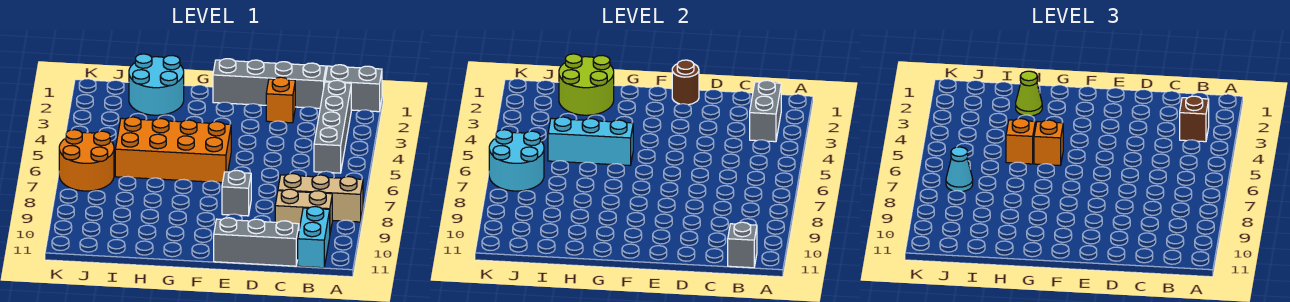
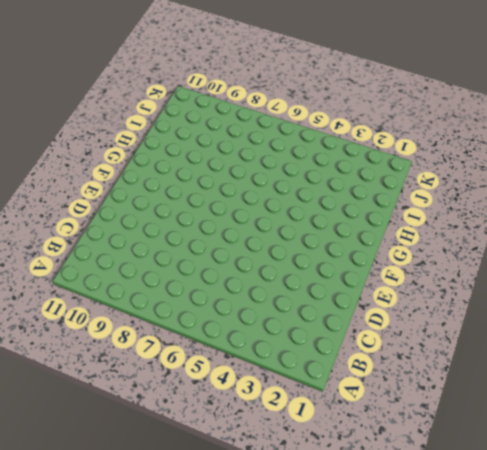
none -> grey brick A1:B1 level 1
none -> tan brick A8:C8 level 1
none -> grey brick B2:B5 level 1

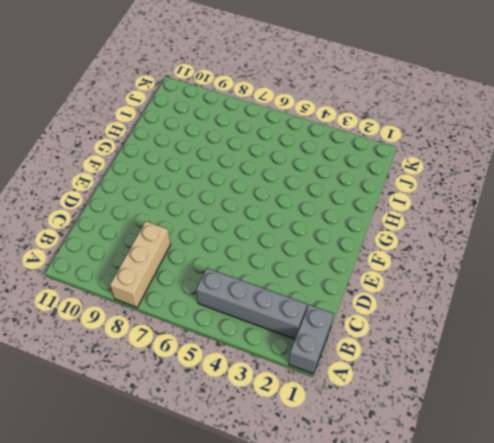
none -> tan brick B9:C9 level 1
none -> cyan brick B10:B11 level 1
none -> grey brick C1:F1 level 1

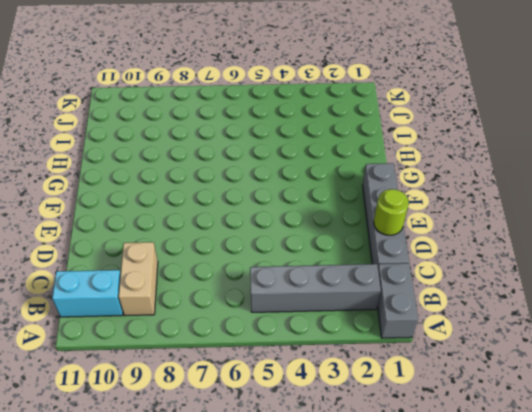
lime round brick D1 level 2 -> none
none -> tan brick A8:C8 level 1
none -> grey brick C11:E11 level 1
none -> orange brick D2 level 1

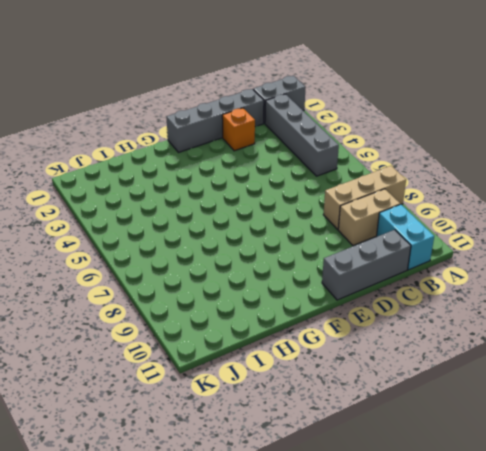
none -> grey brick E8 level 1
none -> orange brick F5:I6 level 1
none -> cyan round brick H1:I2 level 1

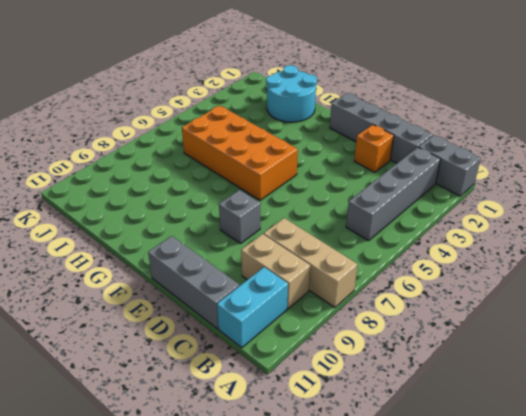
none -> orange round brick J6:K7 level 1
none -> grey brick B2:B3 level 2
none -> grey brick B11 level 2

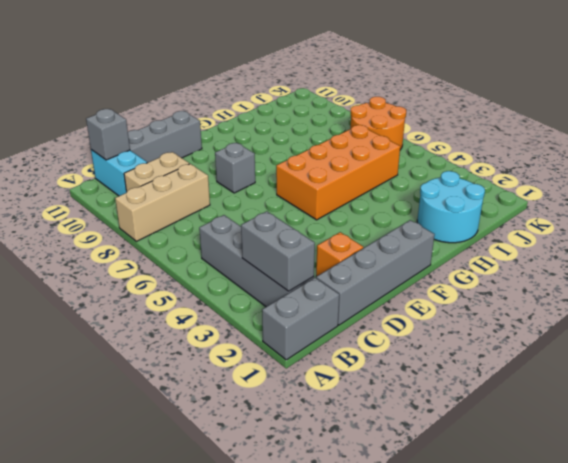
none -> brown round brick E1 level 2
none -> cyan brick G5:I5 level 2
none -> lime round brick H1:I2 level 2

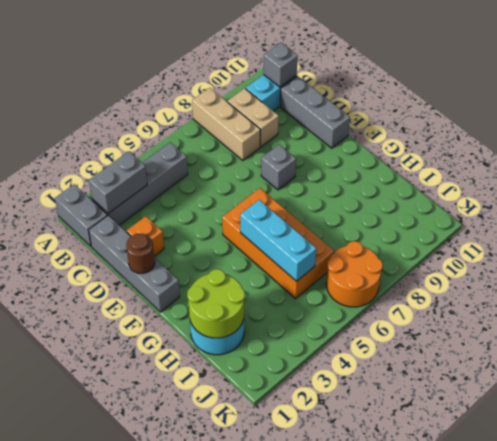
none -> cyan round brick J6:K7 level 2
none -> brown brick B3 level 3
none -> orange brick G5 level 3

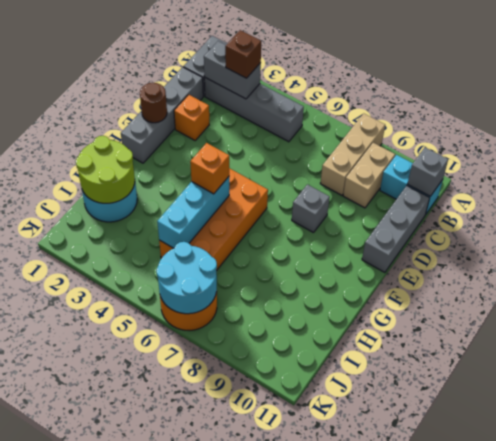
none -> lime cone H2 level 3
none -> orange brick H5 level 3
none -> cyan cone J7 level 3

